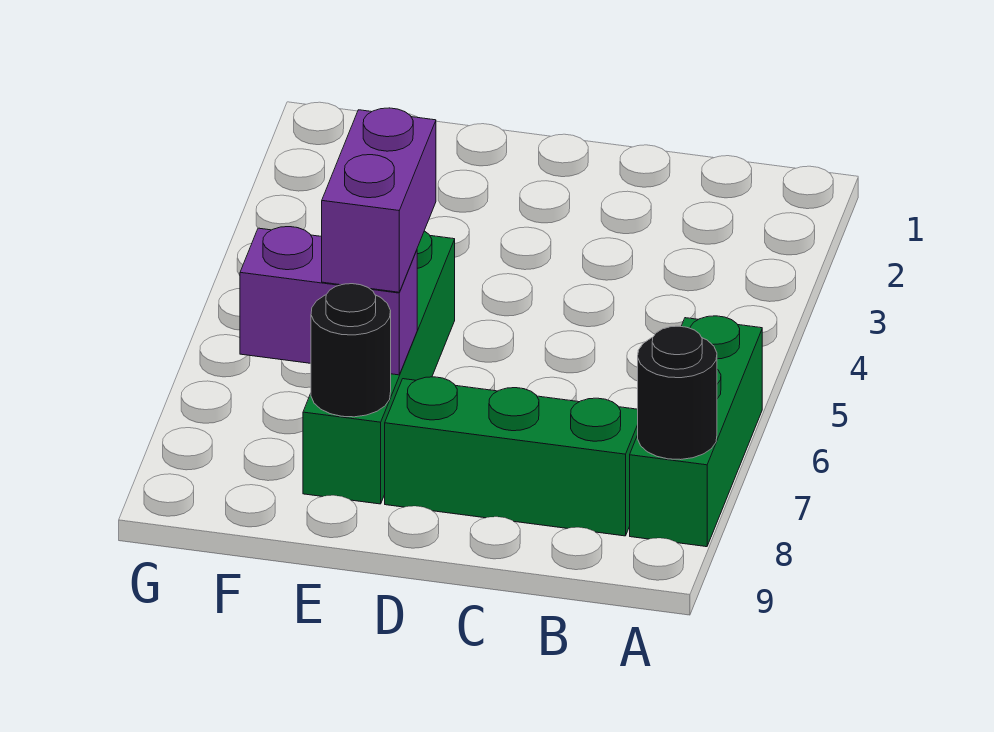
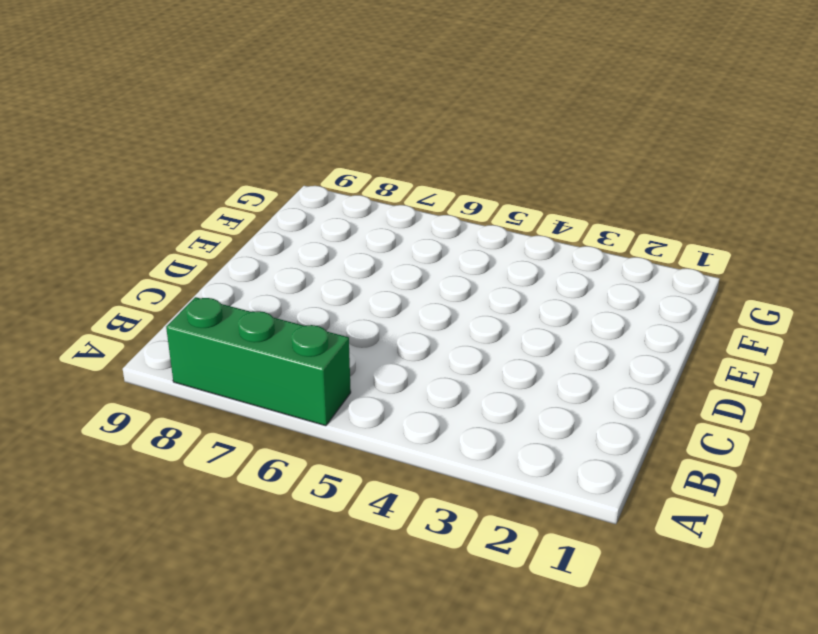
none -> green brick B8:D8 level 1
none -> green brick E5:E8 level 1

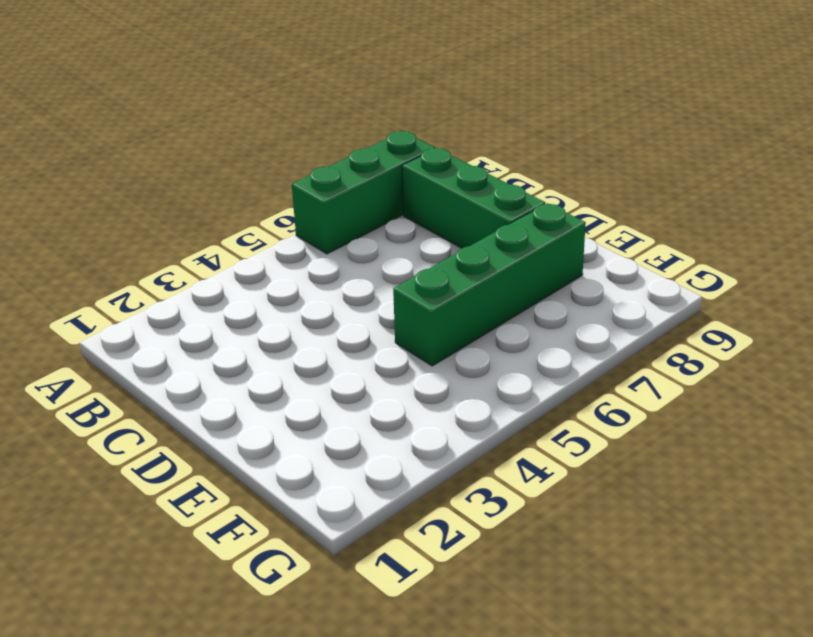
none -> black round brick A8 level 2
none -> purple brick E7:F7 level 2

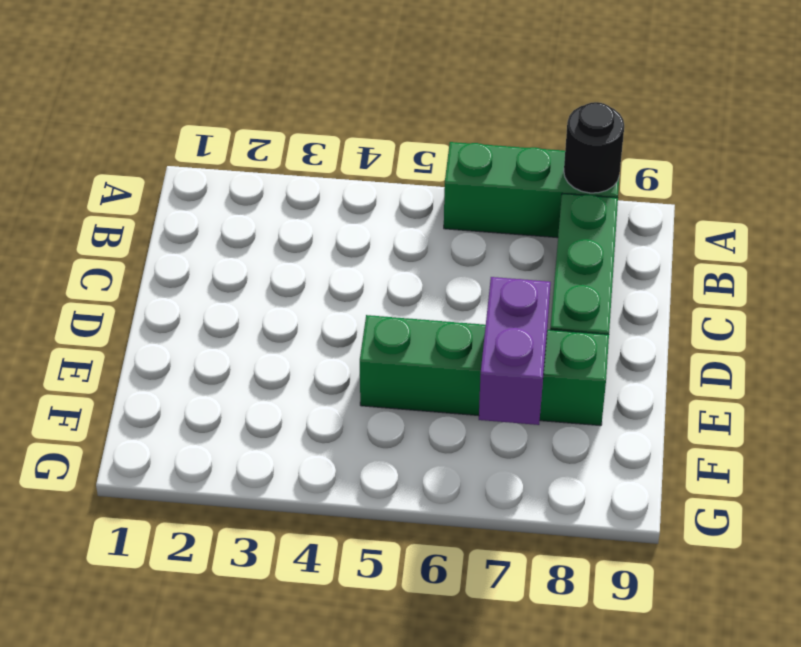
none -> black round brick E8 level 2
none -> purple brick E6:E7 level 3

